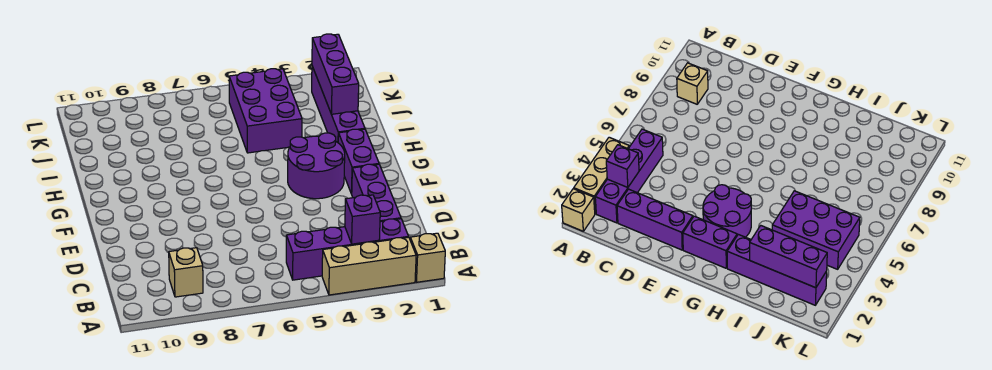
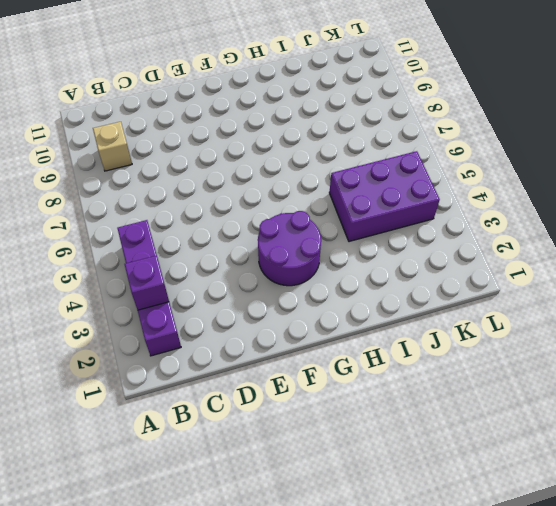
none -> tan brick A1 level 1
none -> tan brick A2:A4 level 1

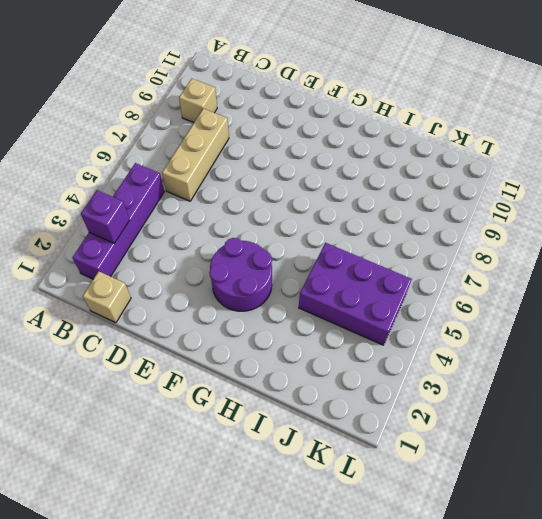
tan brick C1 level 1 -> tan brick A1 level 1
tan brick C6:C8 level 1 -> tan brick A2:A4 level 1
none -> purple brick C2:E2 level 1
none -> purple brick F2:G2 level 1

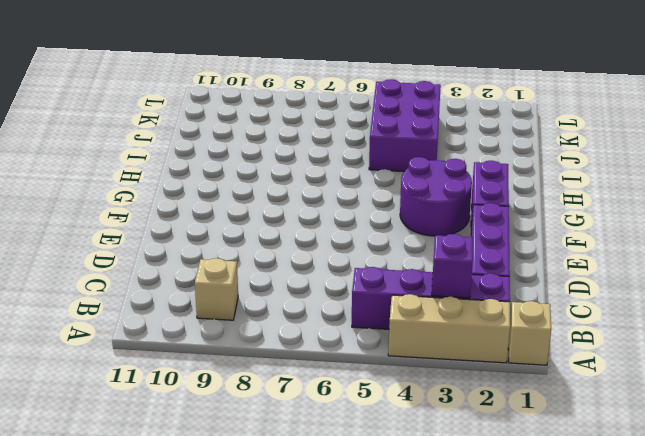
none -> purple brick H2:K2 level 1
none -> purple brick I2:K2 level 2

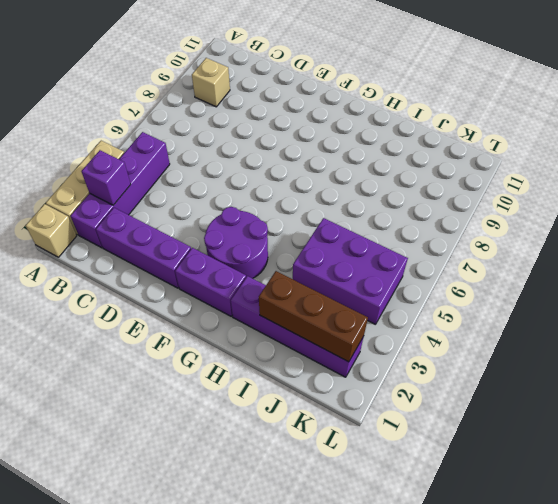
brown brick I2:K2 level 2 -> purple brick I2:K2 level 2

